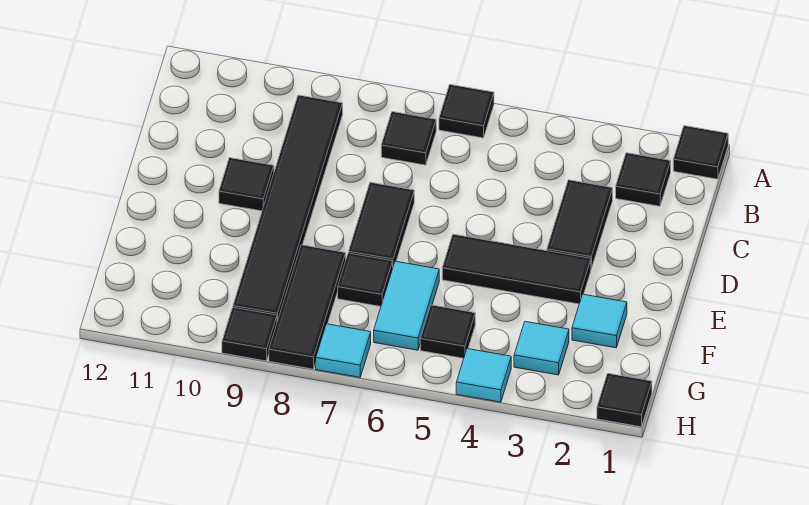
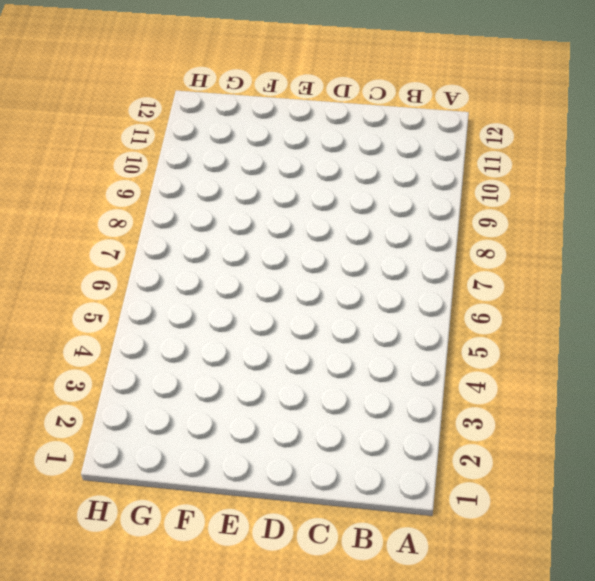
none -> black tile A1 level 1
none -> black tile A6 level 1
none -> black tile B2 level 1

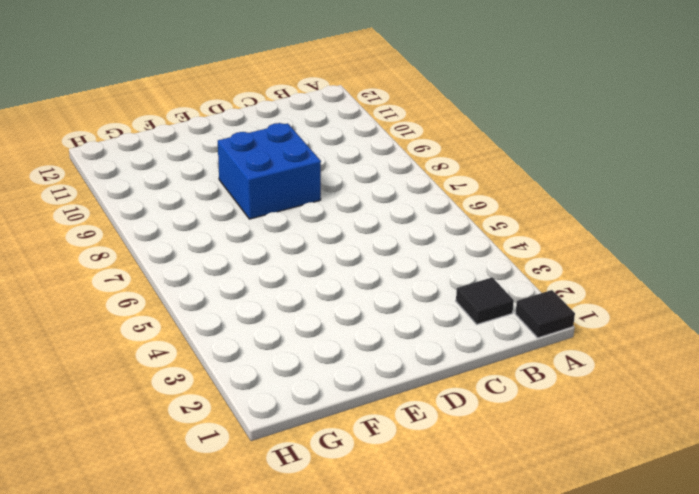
blue brick D8:E9 level 1 -> black tile B9:G9 level 1
none -> black tile A6 level 1
none -> black tile B7 level 1
none -> black tile C3:D3 level 1

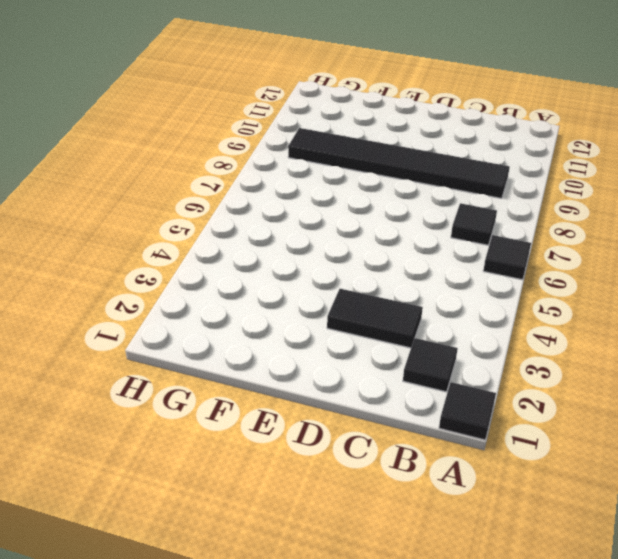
none -> black tile D7:E7 level 1
none -> black tile D10 level 1
none -> black tile E3:E5 level 1

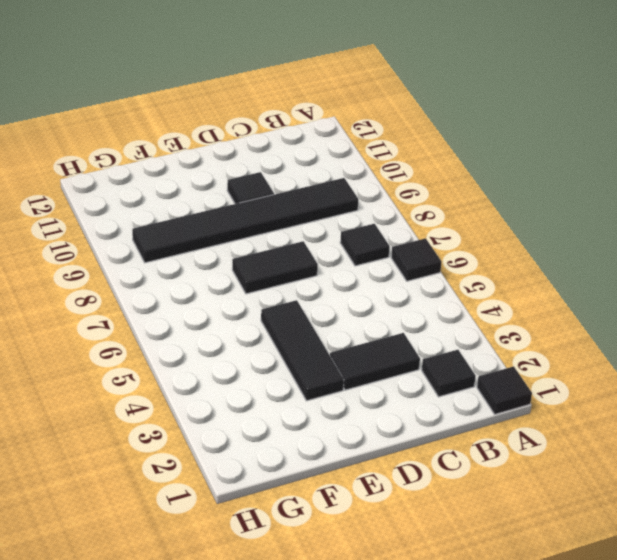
none -> cyan tile F2 level 1
none -> cyan tile F6:G6 level 1
none -> black tile F7 level 1

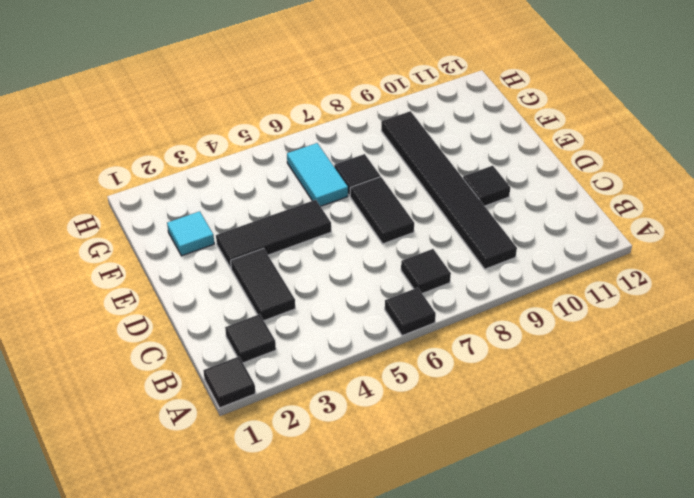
none -> black tile F8:H8 level 1
none -> cyan tile G3 level 1
none -> black tile G5 level 1

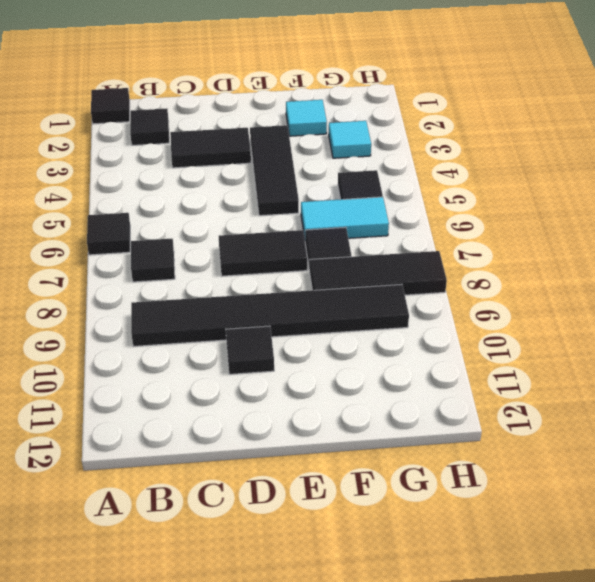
none -> black tile H1 level 1
none -> cyan tile H4 level 1
none -> cyan tile H7 level 1

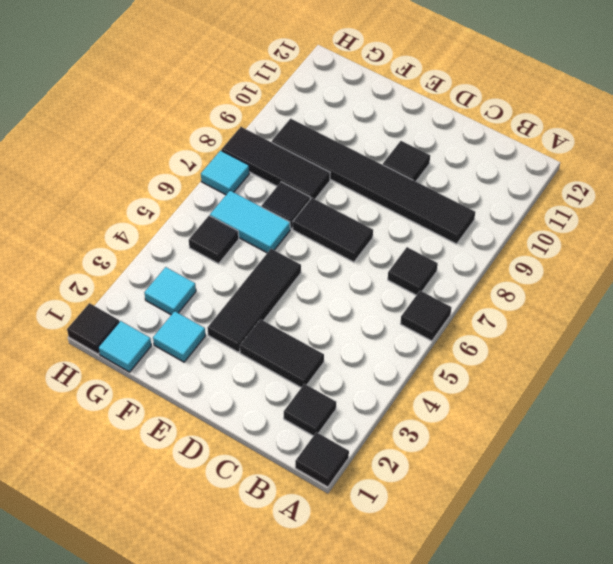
cyan tile G1 level 1 -> cyan tile H4 level 1
none -> black tile H9 level 1

